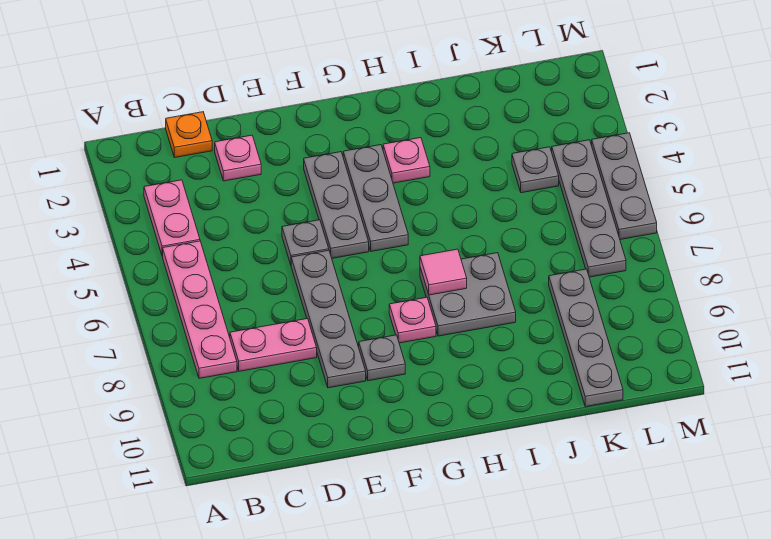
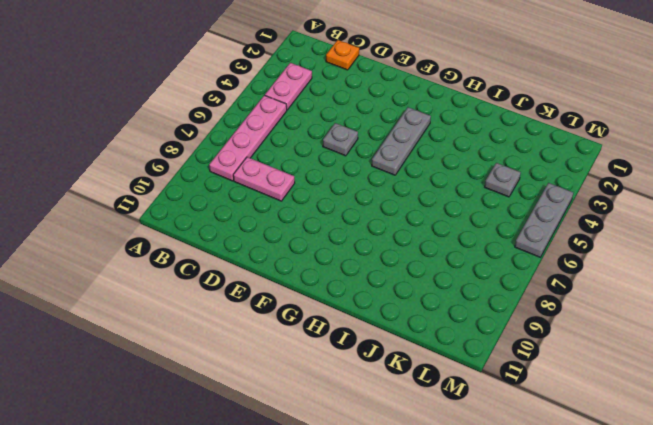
none -> pink plate D2 level 1
none -> grey plate E6:E9 level 1
none -> grey plate F3:F5 level 1

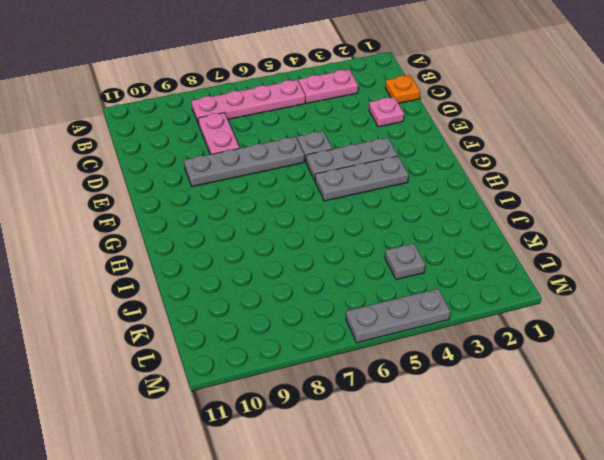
none -> grey plate F9 level 1
none -> pink plate G8 level 1
none -> pink plate H3 level 1

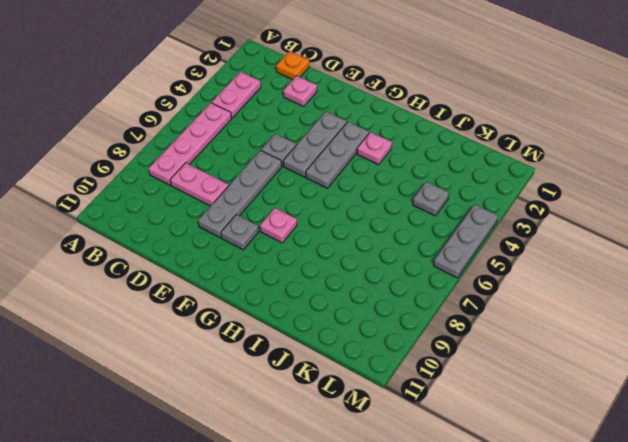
none -> grey plate H7:I8 level 1
none -> grey plate K8:K11 level 1
none -> grey plate L4:L7 level 1

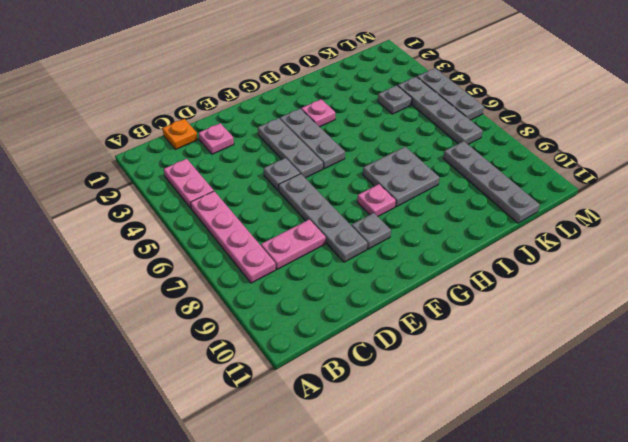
none -> pink tile H7 level 2

